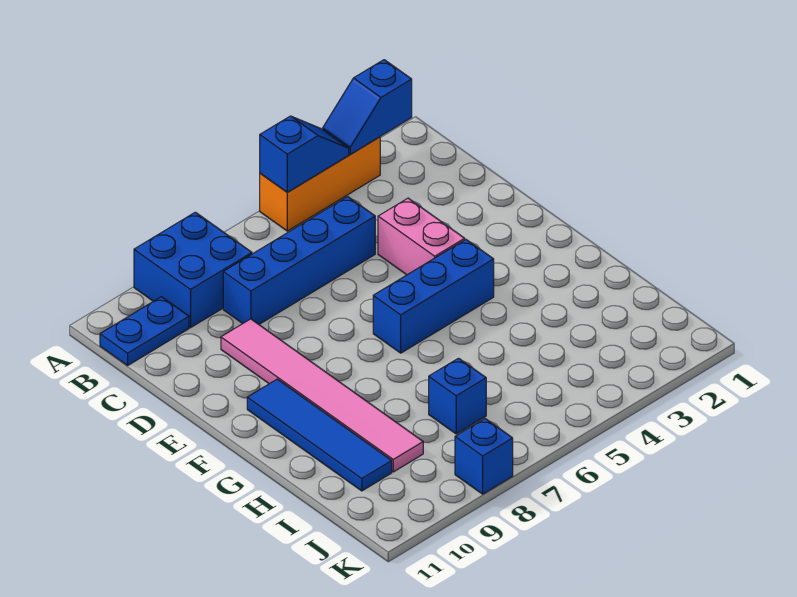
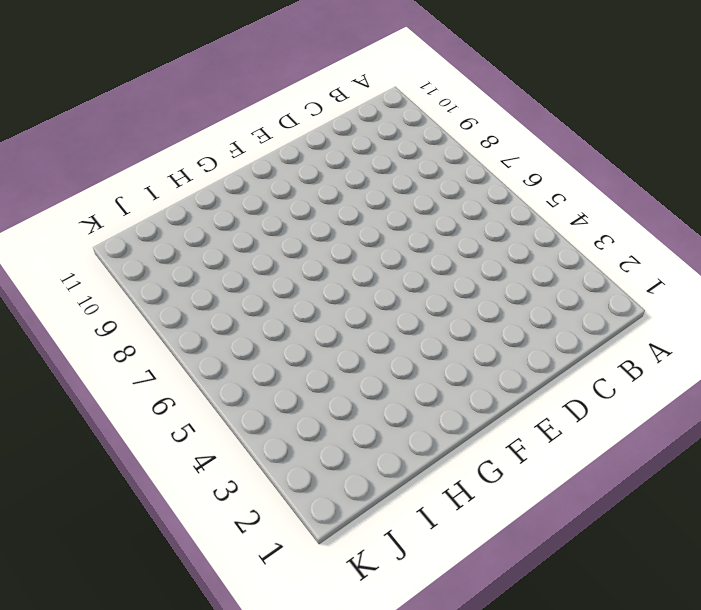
none -> orange brick A3:A5 level 1
none -> blue brick A8:B9 level 1
none -> blue plate B10:B11 level 1

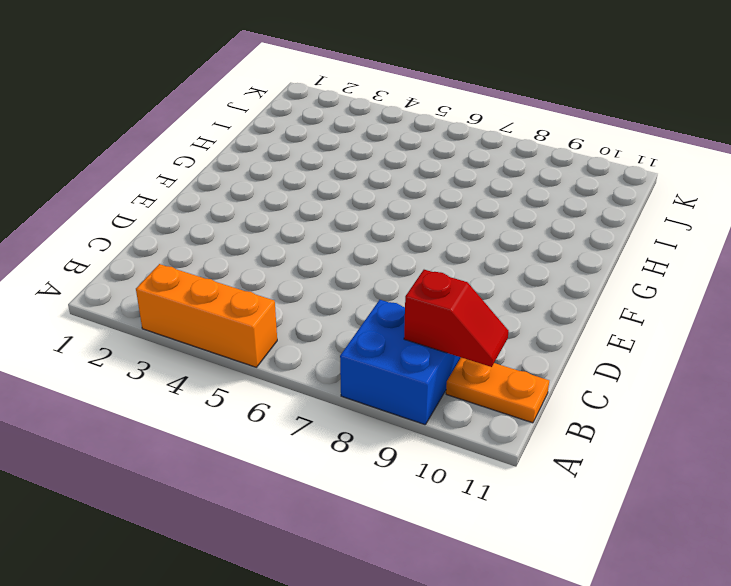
red slope B9:B10 level 2 top 9 -> none
orange plate B10:B11 level 1 -> blue plate B10:B11 level 1
none -> blue brick C5:C8 level 1
none -> pink brick D4:E4 level 1
none -> pink tile D9:I9 level 1

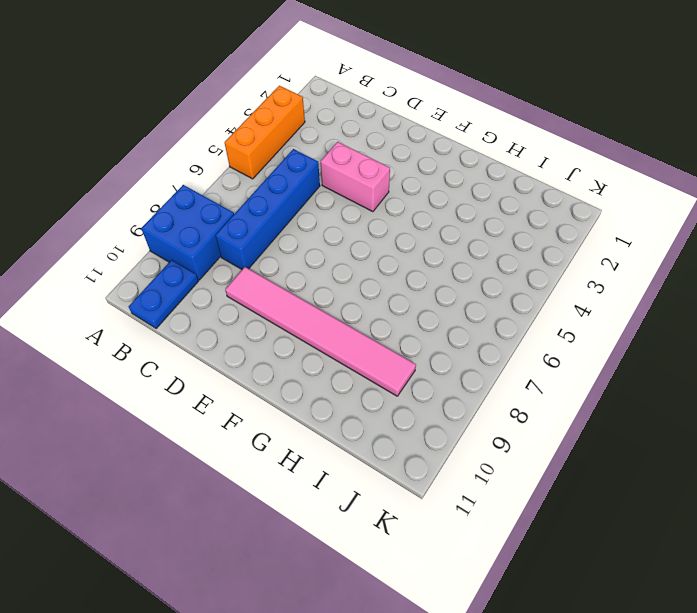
none -> blue brick F4:F6 level 1
none -> blue tile F10:I10 level 1
none -> blue brick I7 level 1

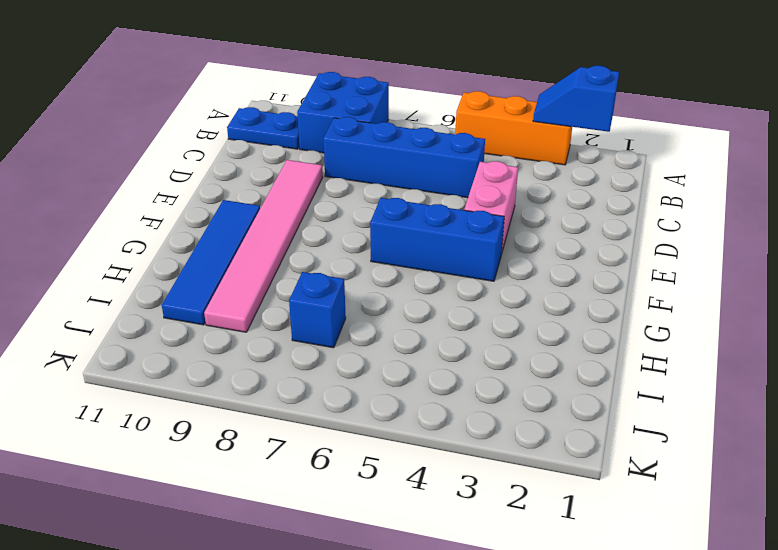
none -> blue brick K8 level 1
none -> blue slope A4:A5 level 2 top 5

